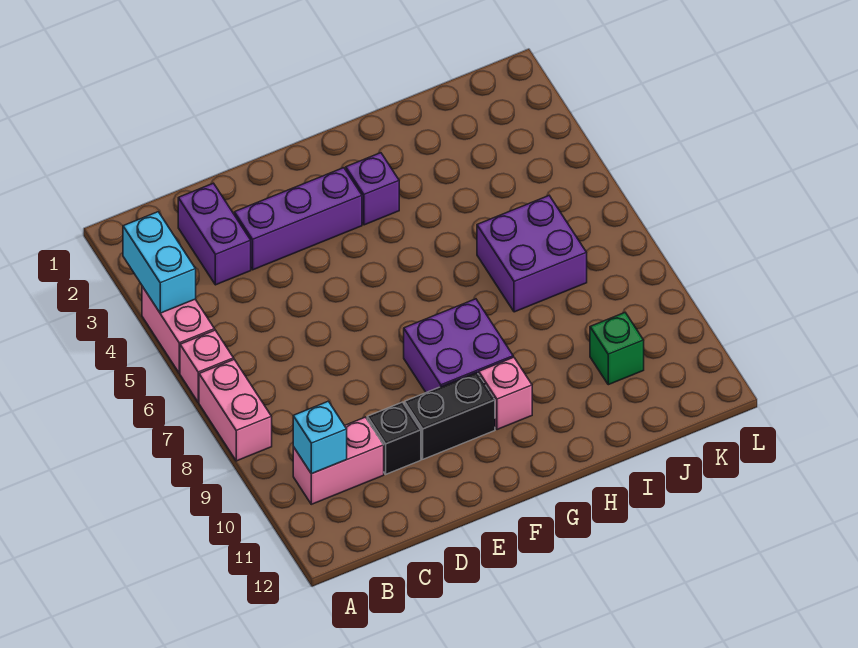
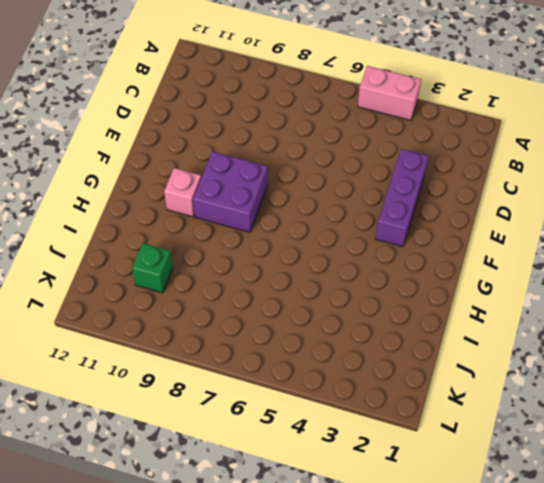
none -> pink brick A6 level 1
none -> pink brick A7:A8 level 1
none -> pink brick B10:C10 level 1

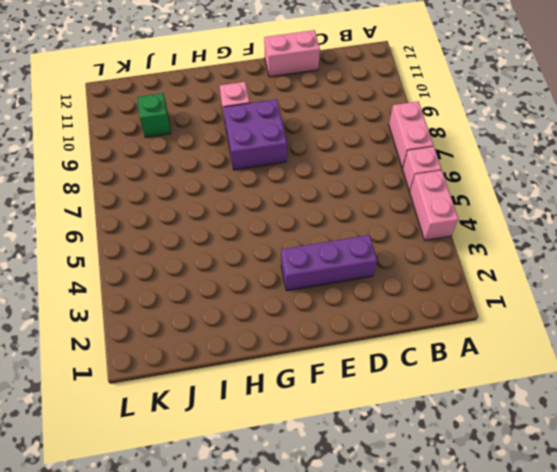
pink brick D12:E12 level 1 -> pink brick B10:C10 level 1
none -> purple brick C2:C3 level 1
none -> black brick D10 level 1
none -> black brick E10:F10 level 1

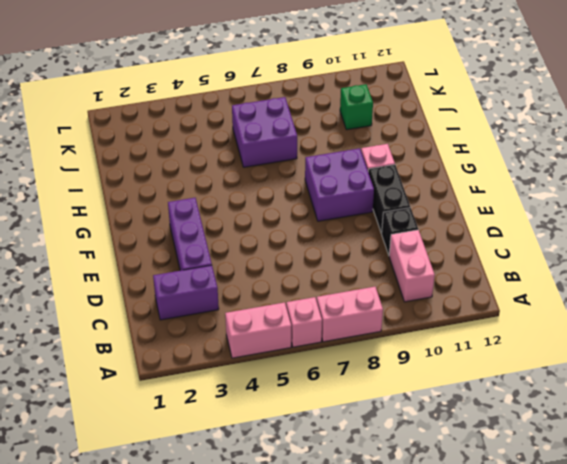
none -> purple brick G3 level 1
none -> cyan brick A3:A4 level 2
none -> cyan brick B10 level 2

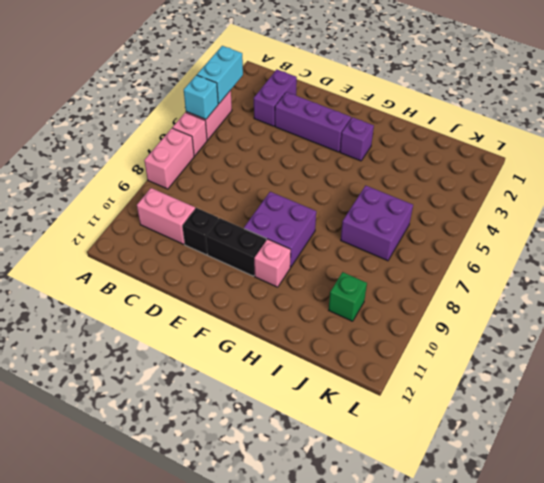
cyan brick A5 level 2 -> cyan brick B10 level 2

